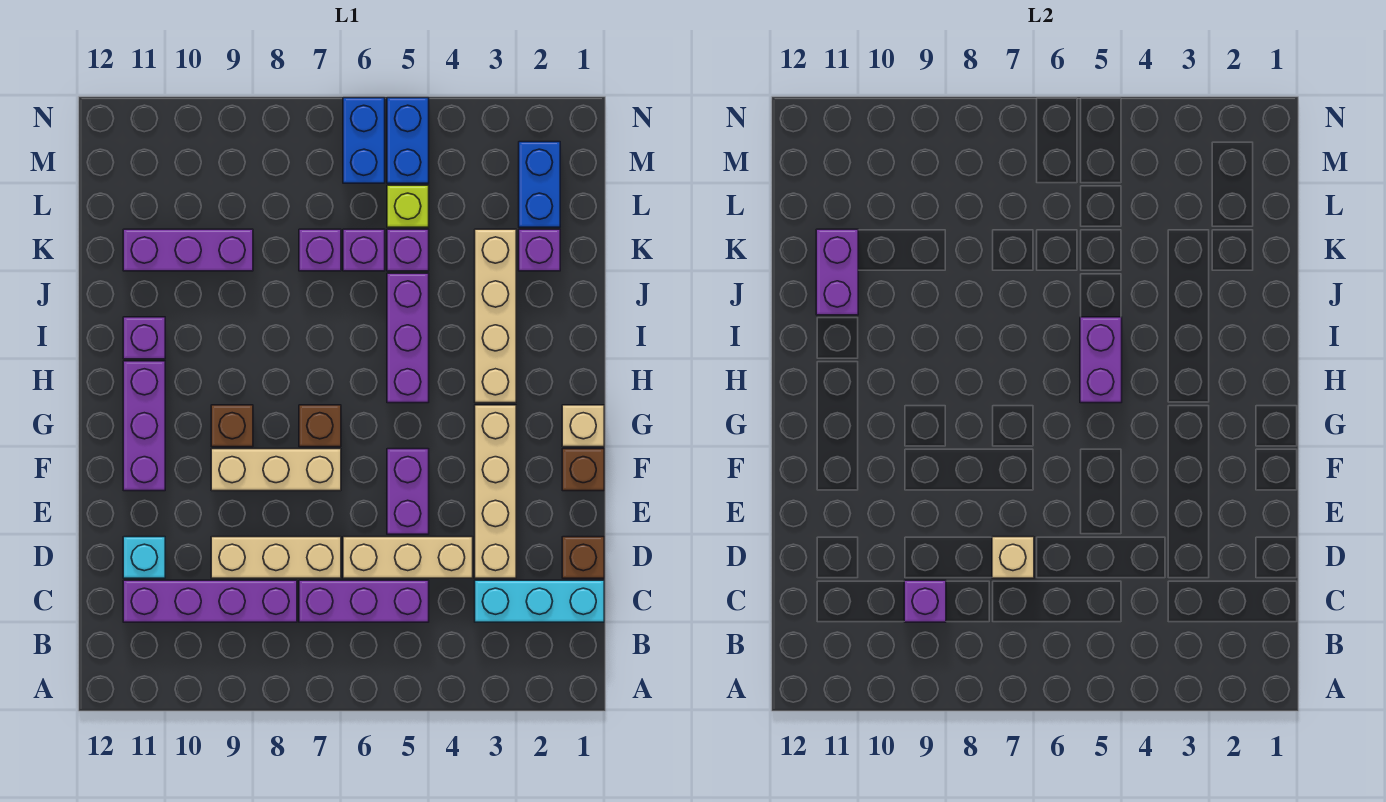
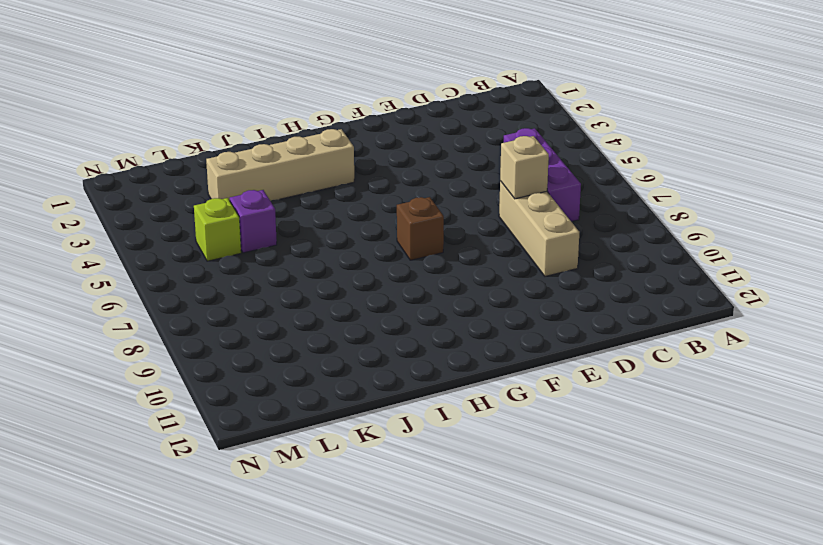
none -> cyan brick C1:C3 level 1
none -> purple brick C8:C11 level 1
none -> brown brick D1 level 1
none -> tan brick D3:G3 level 1

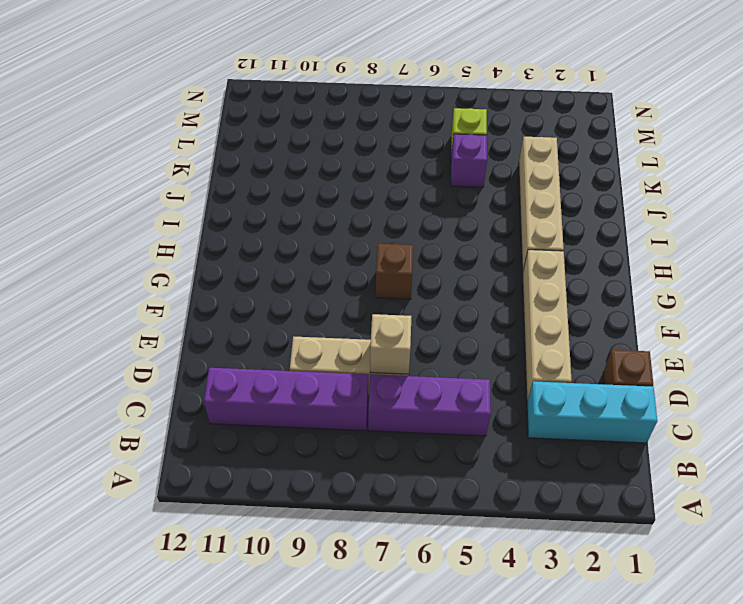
none -> tan brick D4:D6 level 1
none -> cyan brick D11 level 1
none -> purple brick E5:F5 level 1
none -> brown brick F1 level 1

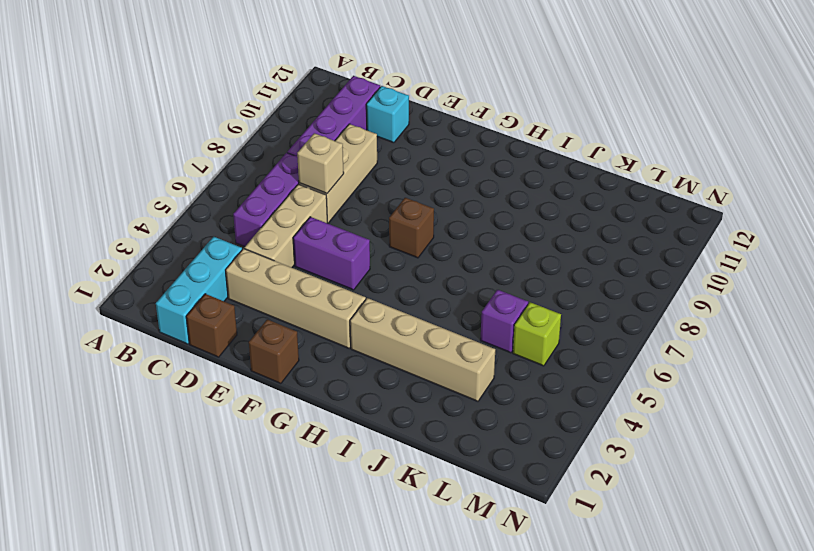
none -> tan brick F7:F9 level 1
none -> purple brick F11:H11 level 1
none -> tan brick G1 level 1
none -> brown brick G9 level 1

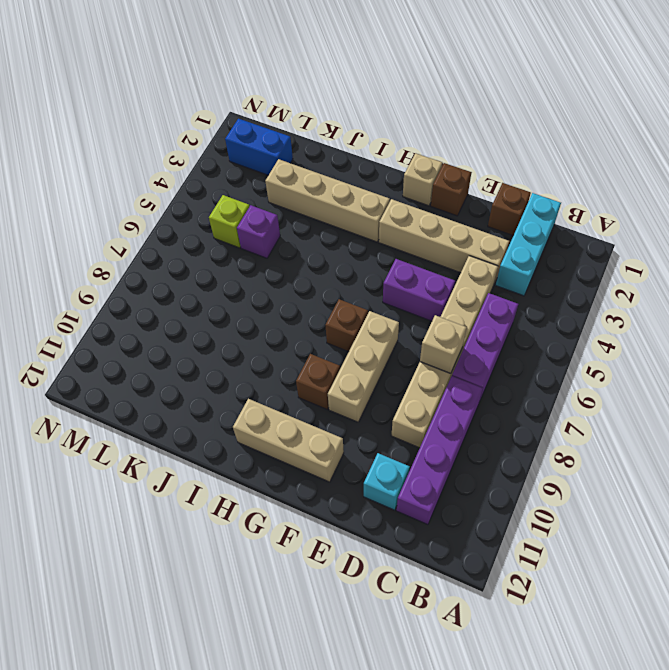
tan brick F11:H11 level 1 -> purple brick F11:H11 level 1
none -> purple brick H5:J5 level 1
none -> purple brick I11 level 1
none -> purple brick K2 level 1
none -> purple brick K6 level 1

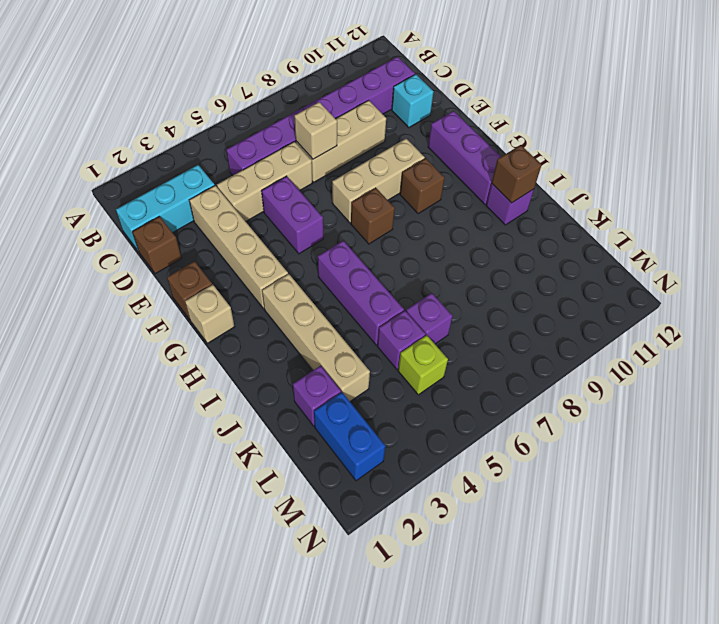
brown brick I11 level 2 -> none
none -> purple brick K7 level 1
none -> purple brick K9:K11 level 1
none -> blue brick M5:N5 level 1
none -> blue brick M6:N6 level 1

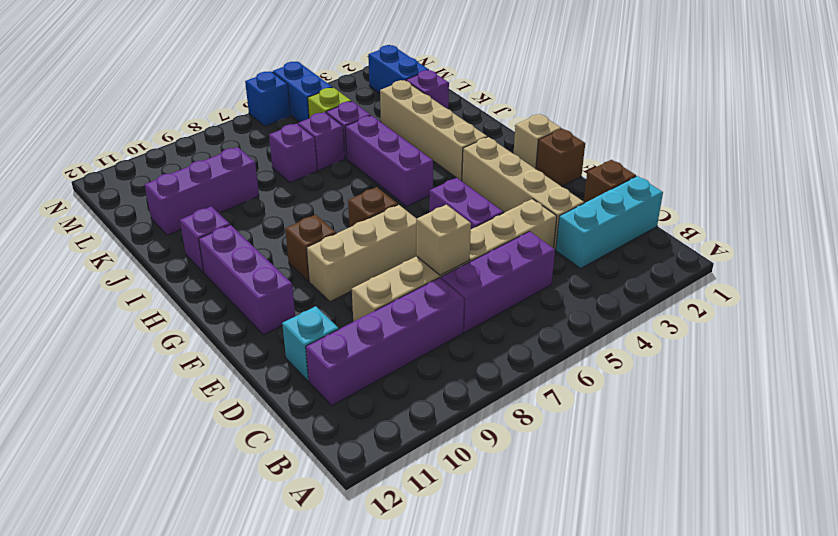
blue brick N6 level 1 -> blue brick M6:N6 level 1
none -> purple brick C9 level 2
none -> purple brick H5:I5 level 2
none -> purple brick J11:K11 level 2

